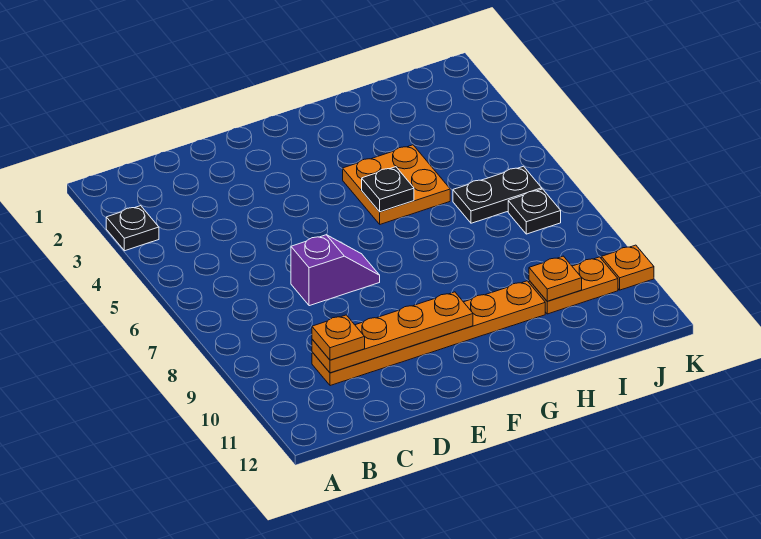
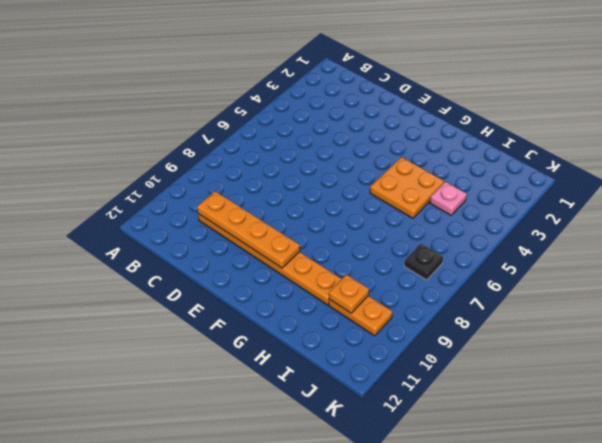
pink plate I4 level 1 -> none
none -> black plate A3 level 1
none -> purple slope D7:E7 level 1 top D
none -> black plate I6:J6 level 1

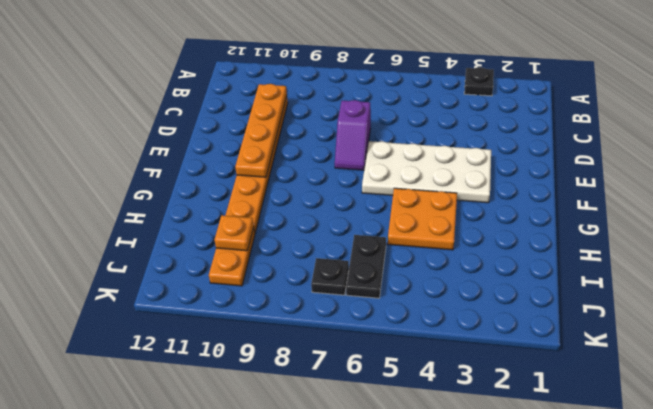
white plate E3:F6 level 1 -> none
none -> orange plate K10 level 1
none -> black plate G5 level 2
none -> orange plate C10 level 3

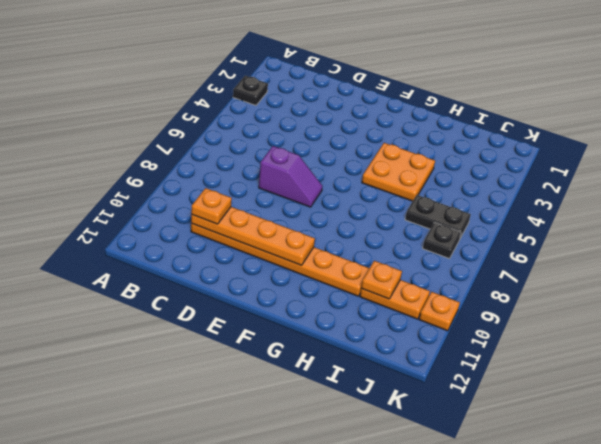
none -> black plate G5 level 2

